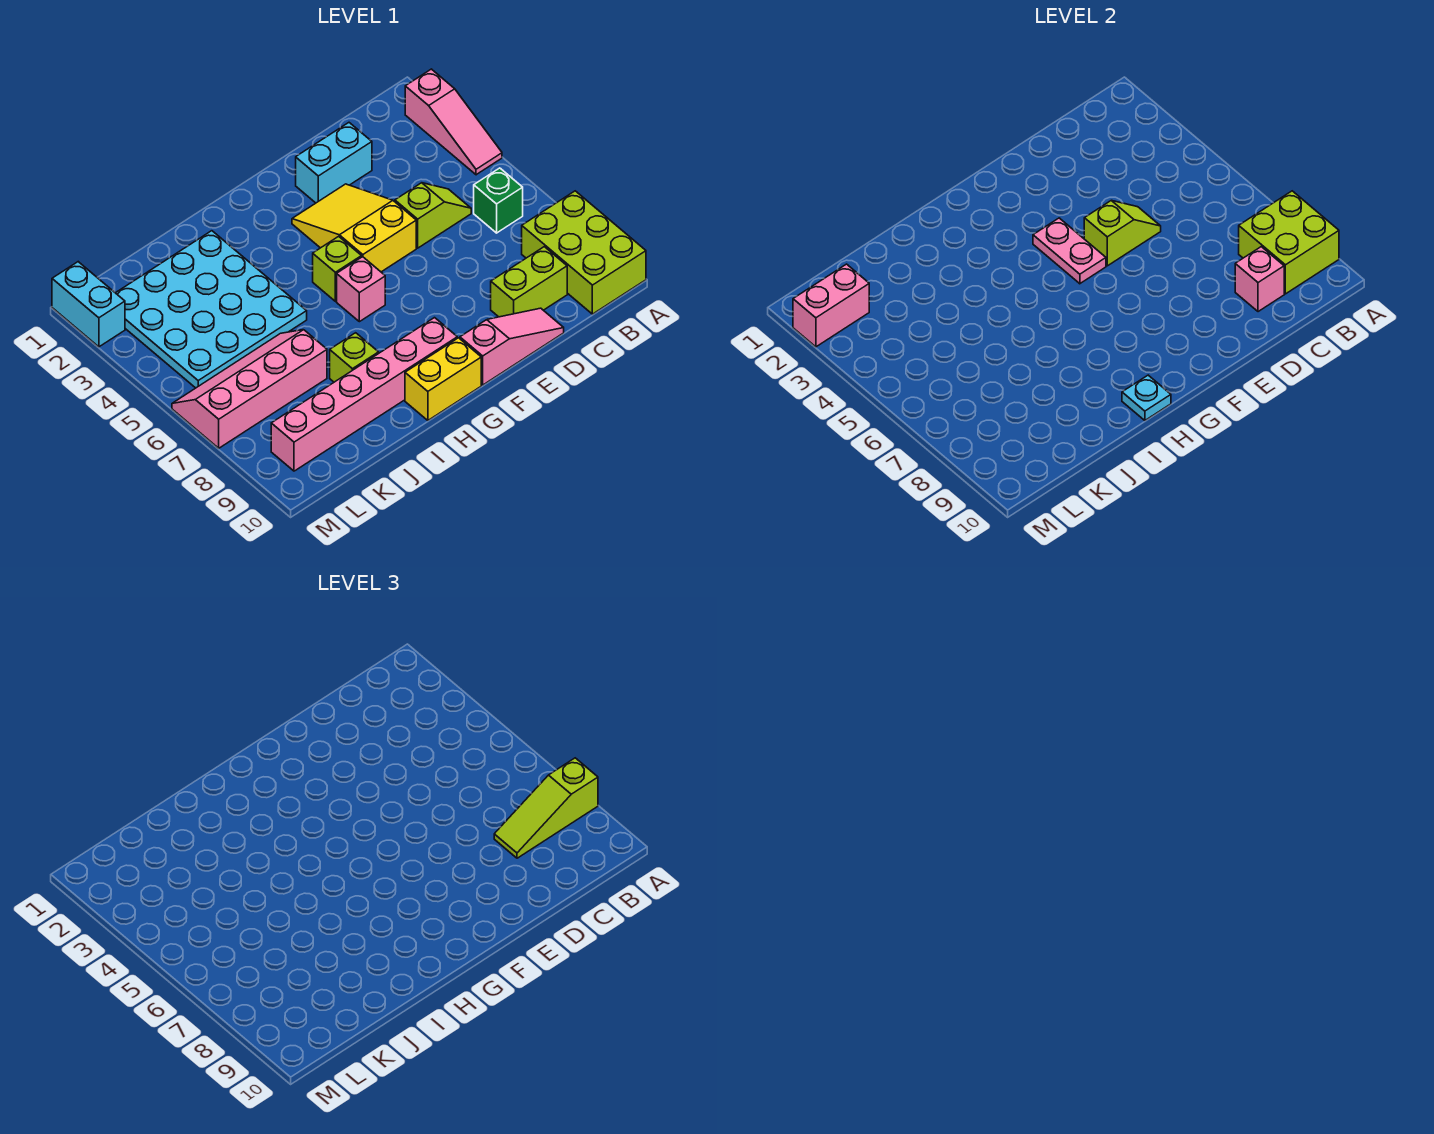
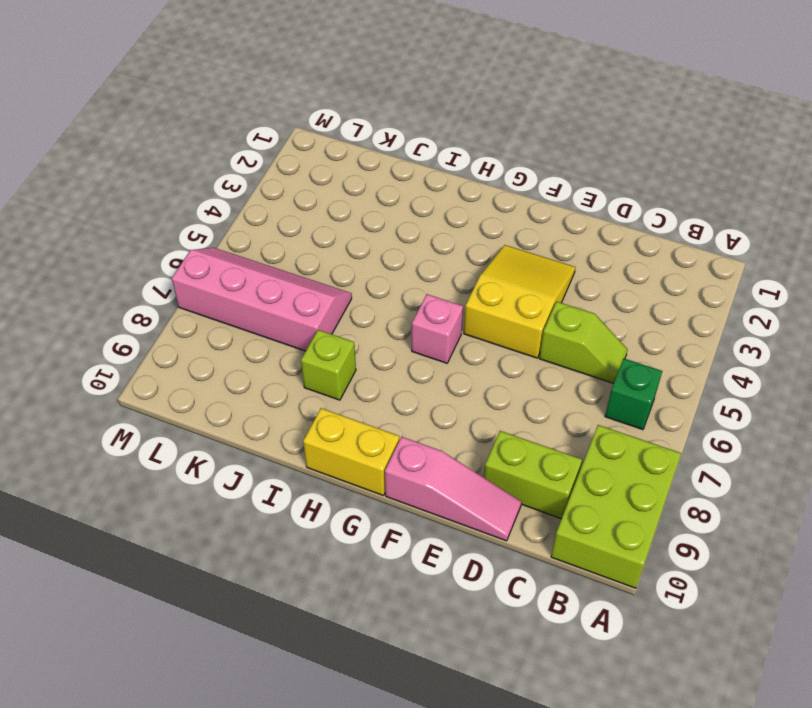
none -> pink slope A2:A4 level 1 top 2
none -> cyan brick D2:E2 level 1
none -> lime brick G5 level 1

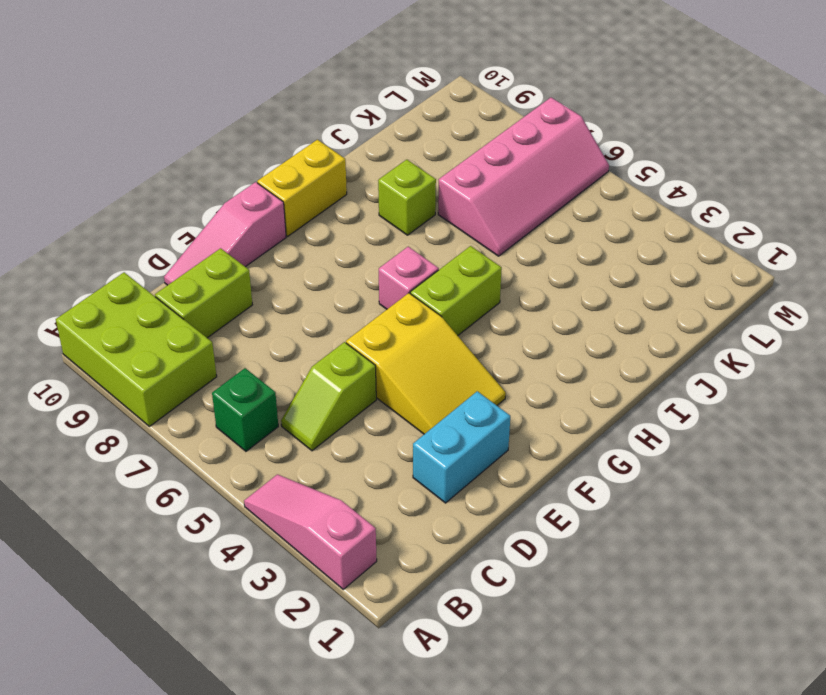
lime brick G5:H5 level 1 -> lime brick G5 level 1
none -> pink brick G9:L9 level 1
none -> cyan plate I2:L5 level 1
none -> cyan brick M1:M2 level 1

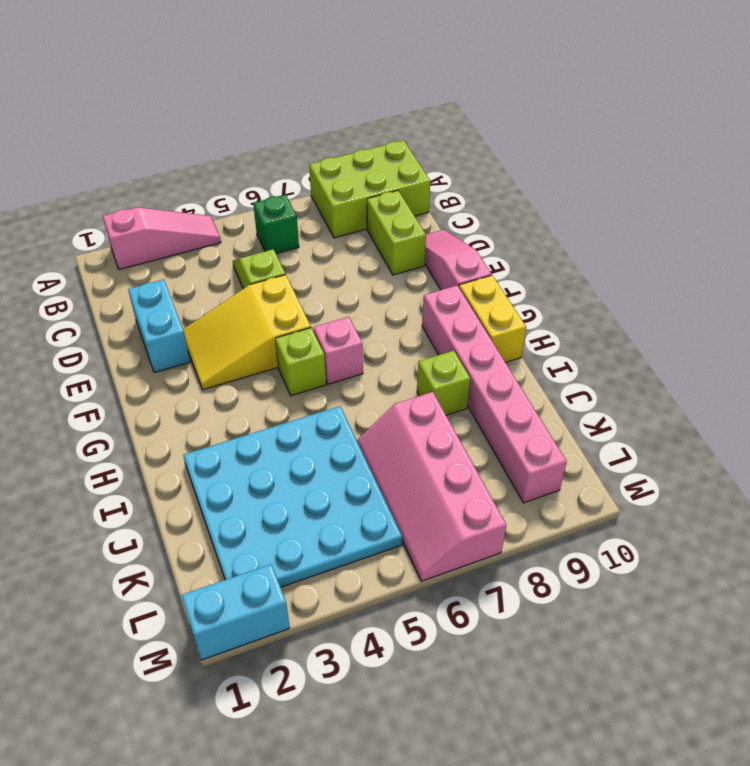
none -> lime brick A8:B9 level 2
none -> pink brick C9 level 2
none -> lime slope D5:E5 level 2 top E

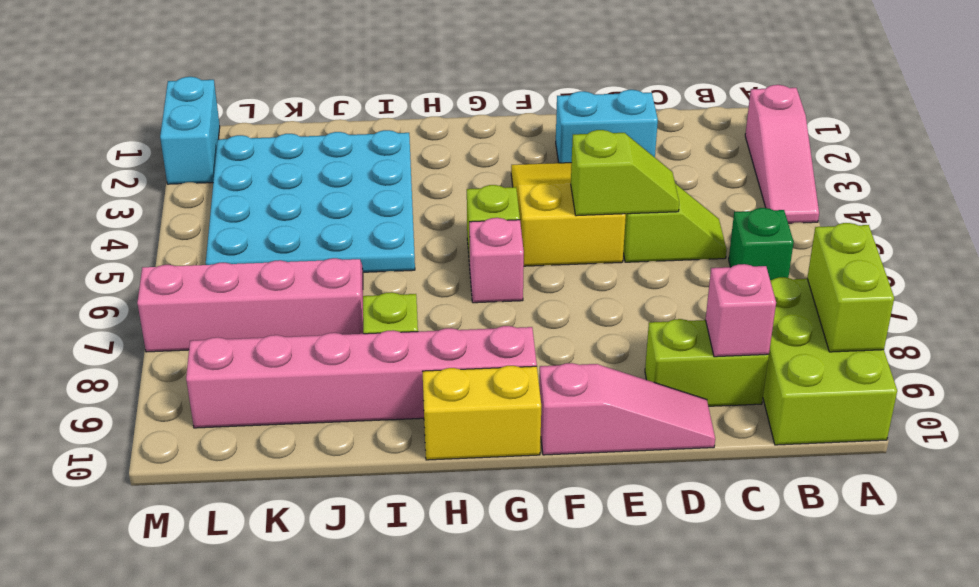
lime brick A8:A9 level 2 -> lime brick A8:B9 level 2
none -> pink plate F4:F5 level 2
none -> cyan plate H10 level 2
none -> pink brick L2:M2 level 2

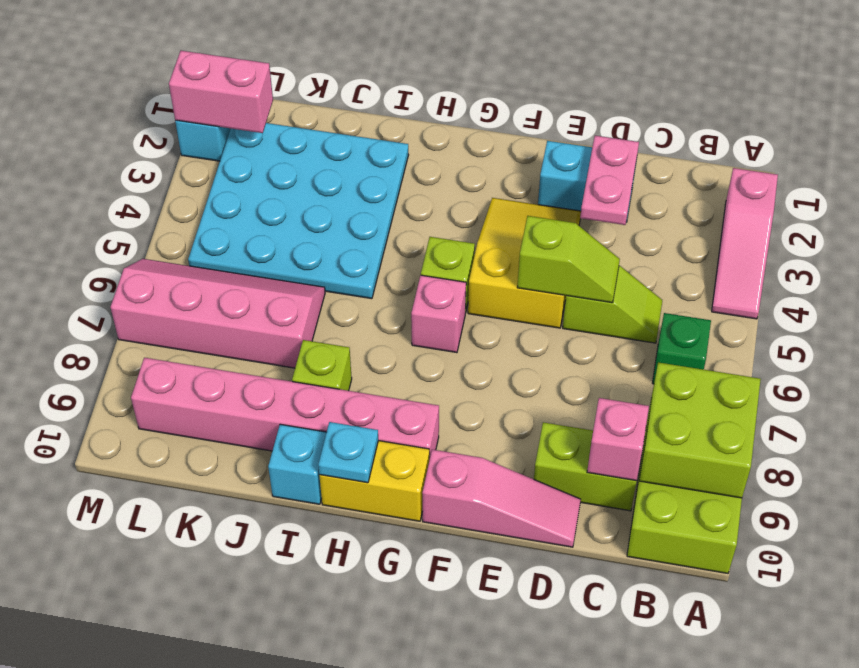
pink plate D2:D3 level 2 -> pink plate F4:F5 level 2
cyan brick I10 level 1 -> none
none -> lime slope A8:C8 level 3 top A

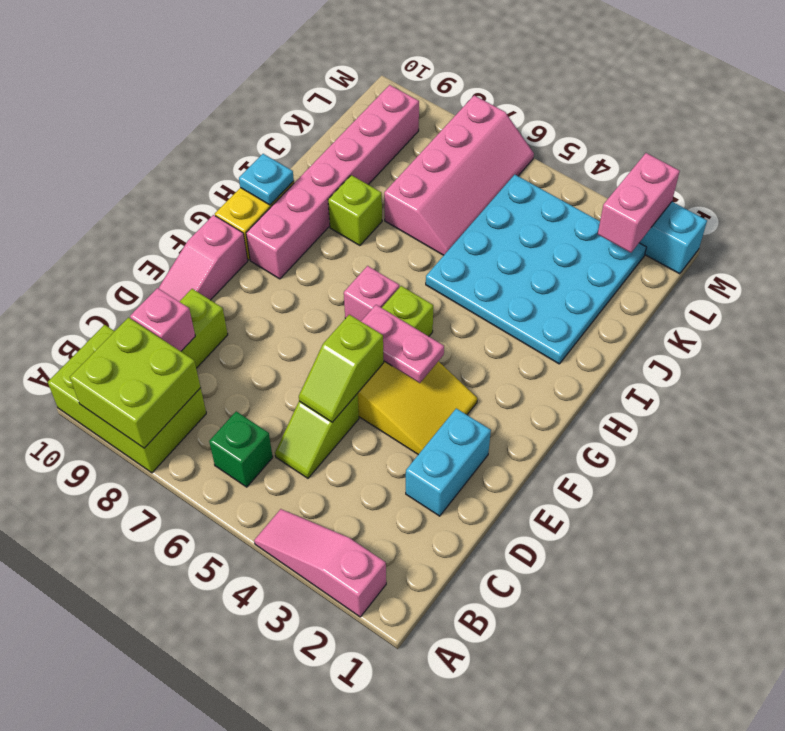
none -> lime slope A8:C8 level 3 top A

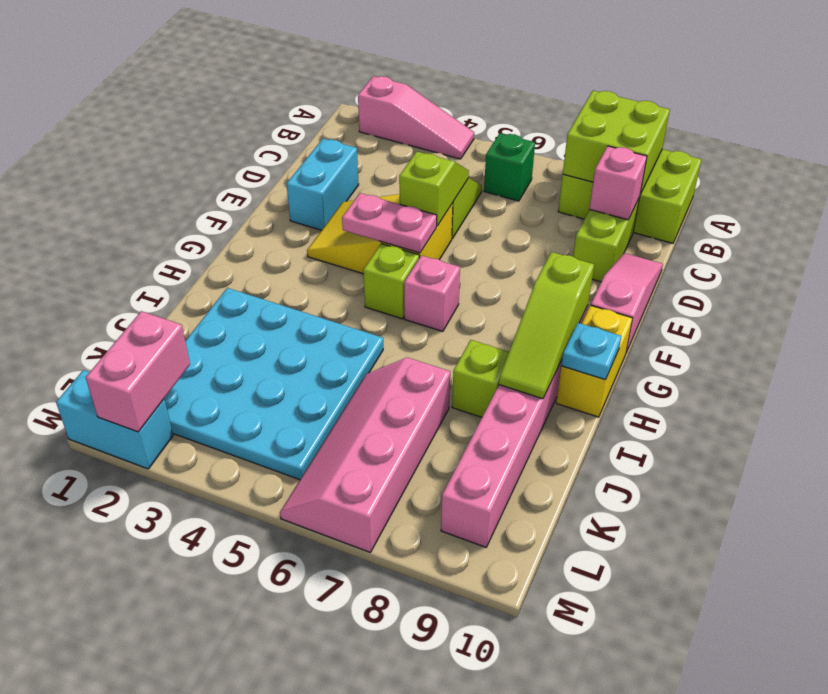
lime slope G9:I9 level 2 top G -> lime slope A8:C8 level 3 top A

